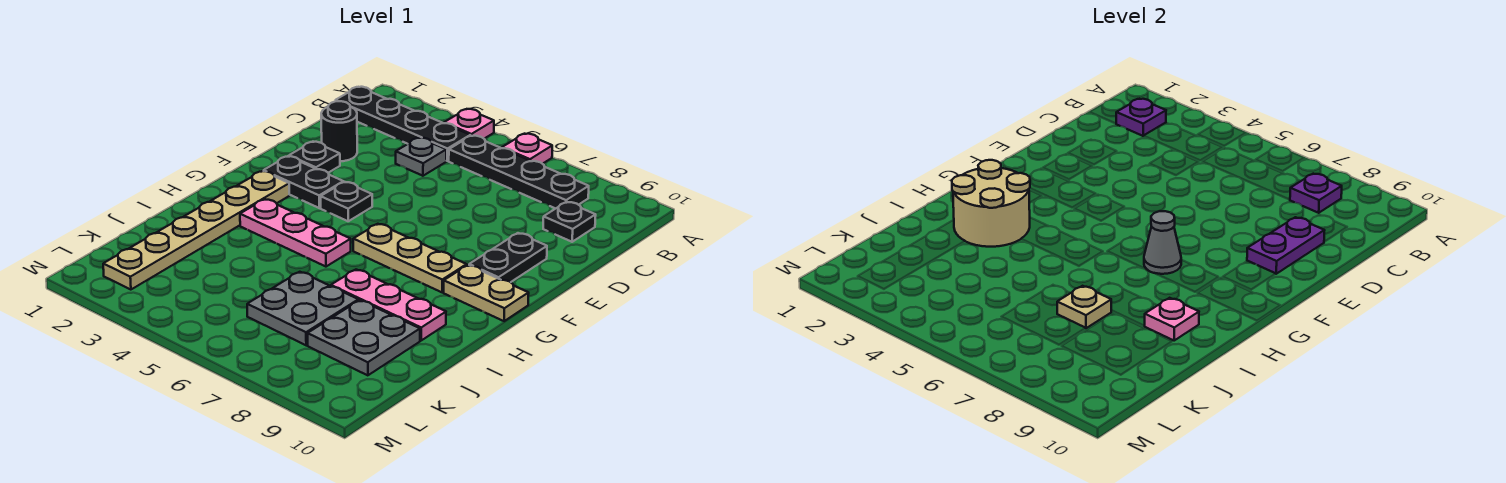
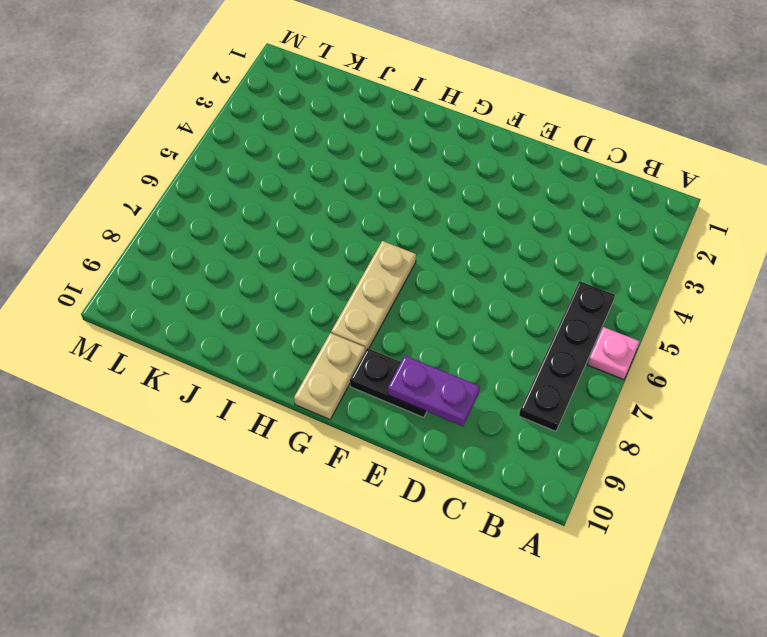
none -> pink plate A4 level 1
none -> black plate B1:B4 level 1
none -> grey plate C4 level 1

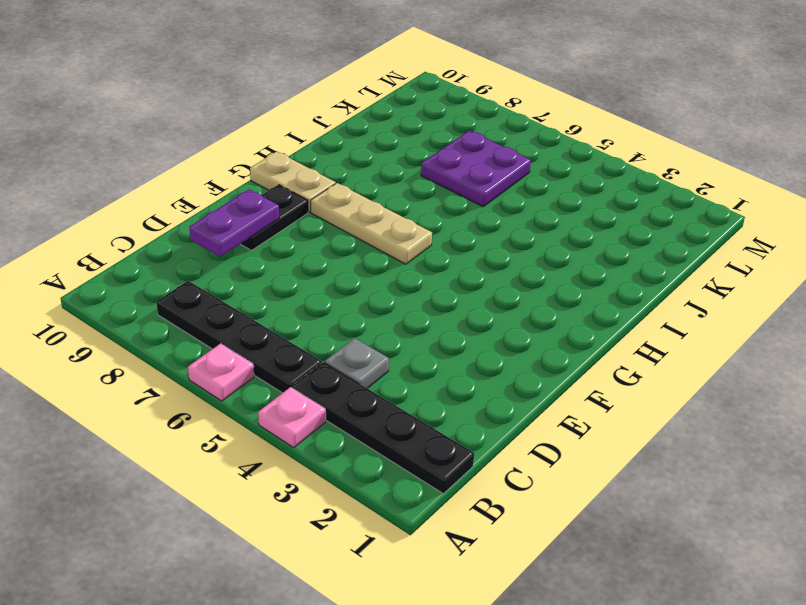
purple plate J6:K7 level 1 -> grey plate J6:K7 level 1
none -> black plate C9 level 1
none -> black round brick D2 level 1
none -> black plate E2 level 1

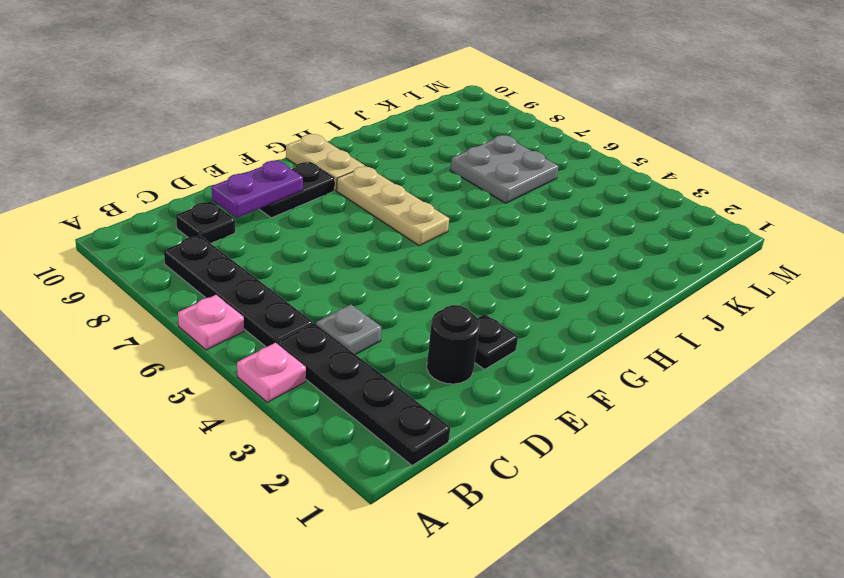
none -> black plate F2:F3 level 1
none -> black plate F4 level 1
none -> tan plate G2:L2 level 1

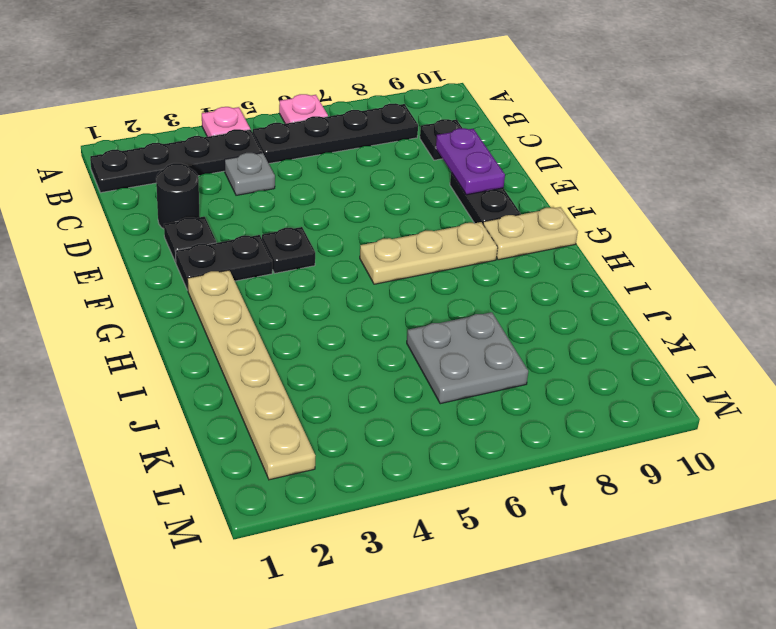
none -> pink plate H3:H5 level 1
none -> pink plate I7:I9 level 1
none -> grey plate J8:K9 level 1

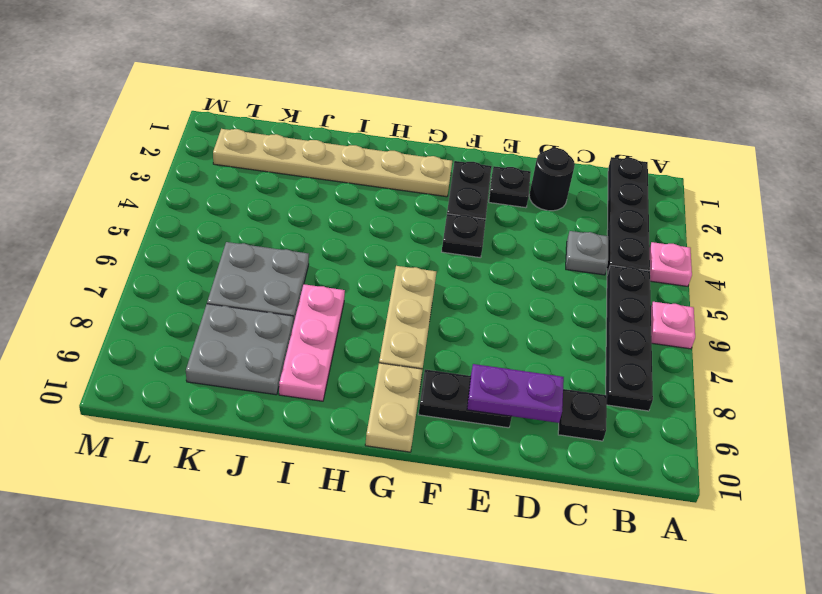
none -> pink plate H3:H5 level 1
none -> purple plate B2 level 2
none -> purple plate B8 level 2

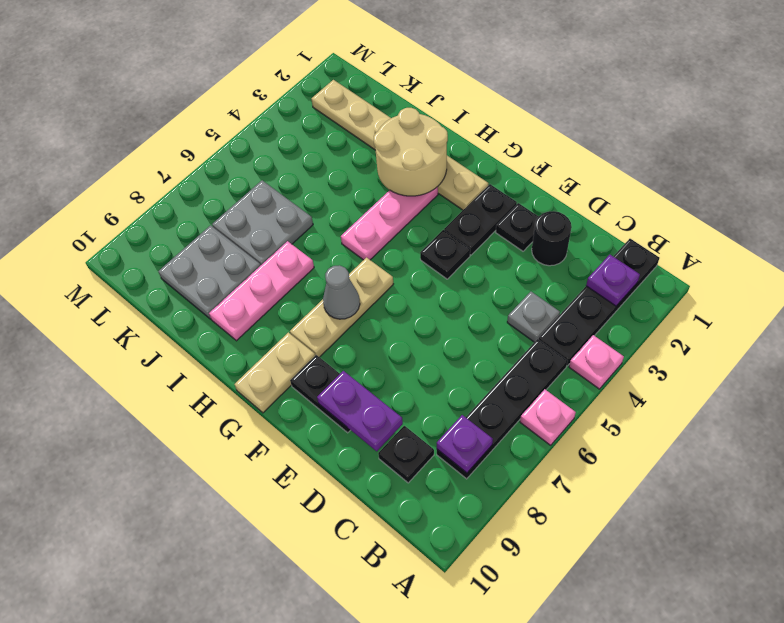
none -> pink plate I9 level 2
none -> tan plate J7 level 2

